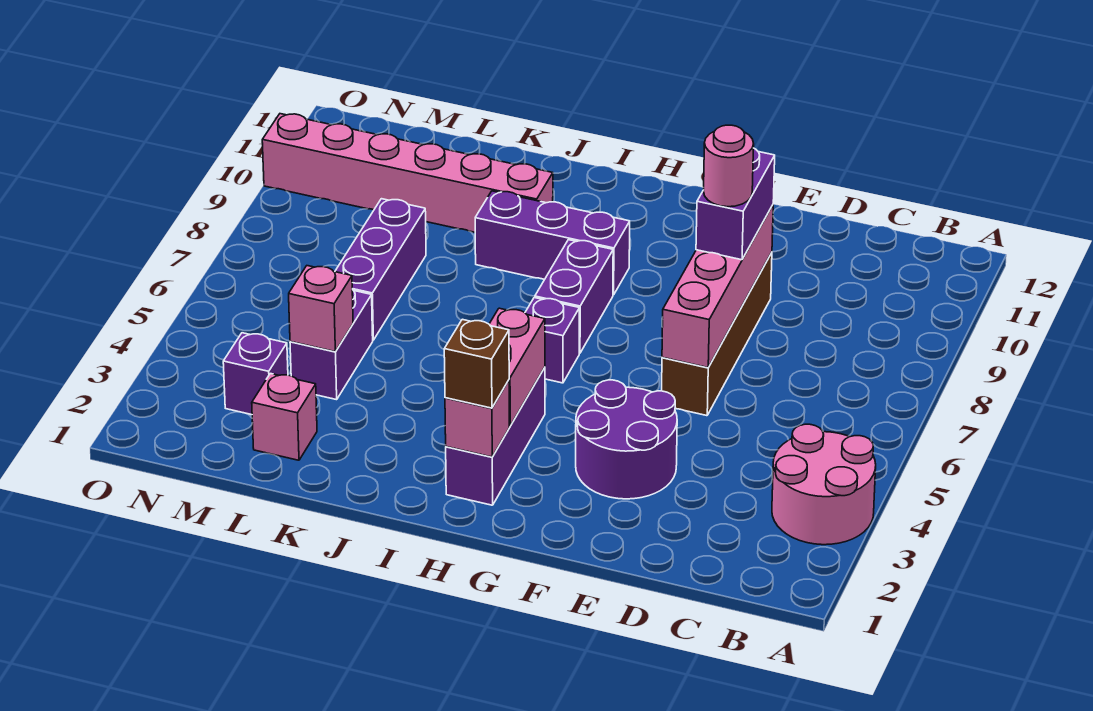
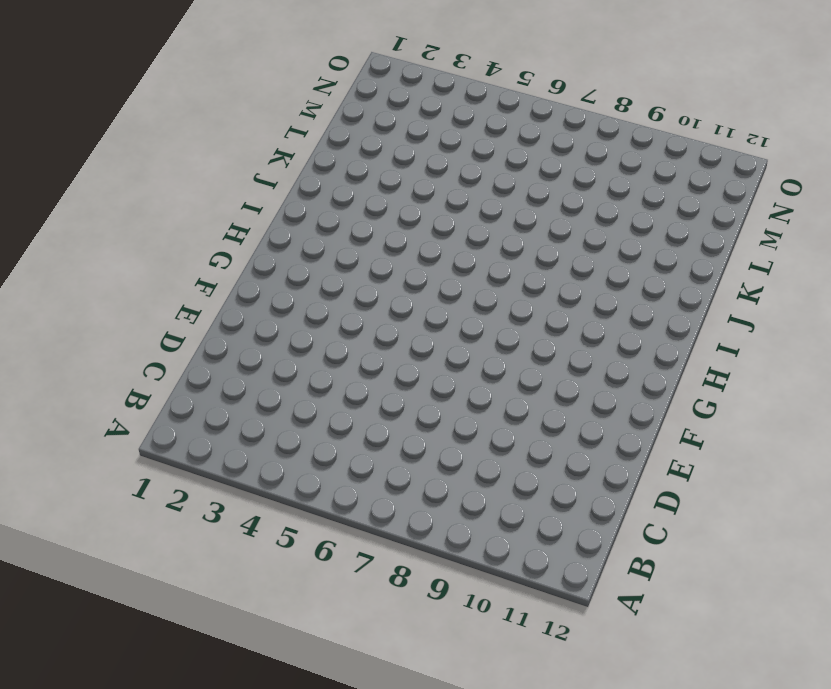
none -> pink round brick A3:B4 level 1
none -> purple round brick E3:F4 level 1
none -> brown brick E6:E9 level 1

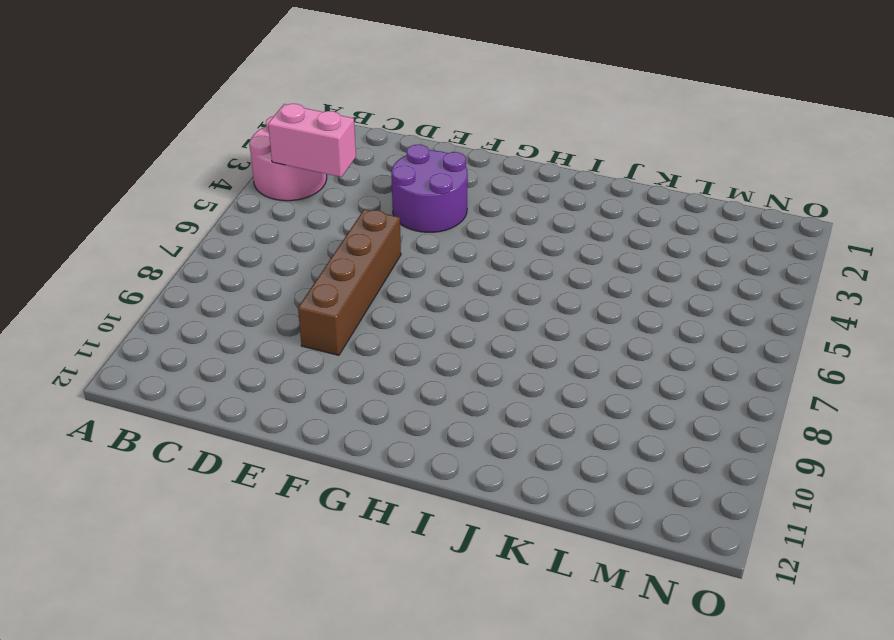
pink brick B4:C4 level 2 -> pink brick H3:H4 level 2
none -> purple brick H2:H4 level 1
none -> purple brick H6 level 1
none -> purple brick H7:H8 level 1

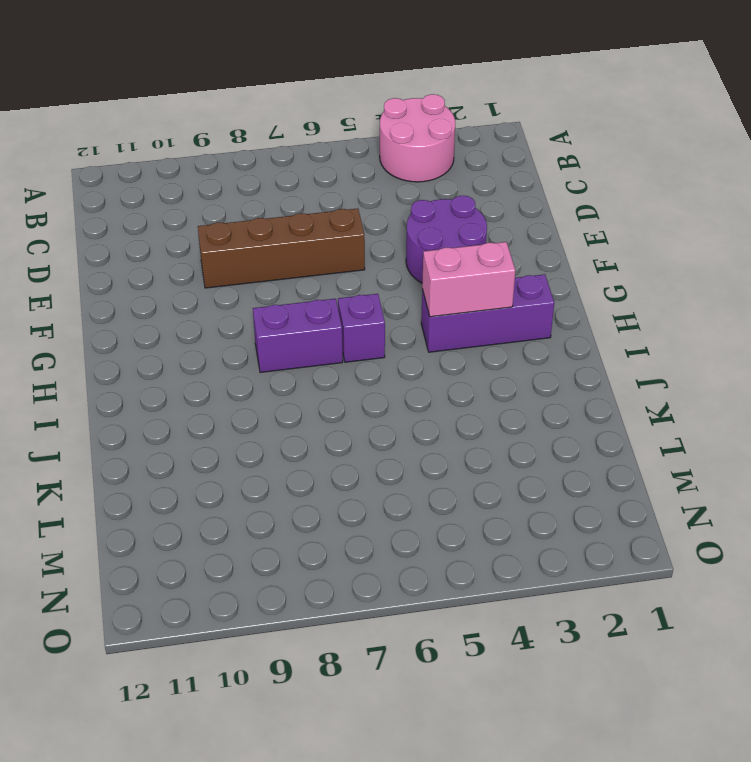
none -> purple brick H9:J9 level 1
none -> pink brick J10:O10 level 1
none -> pink brick L2 level 1

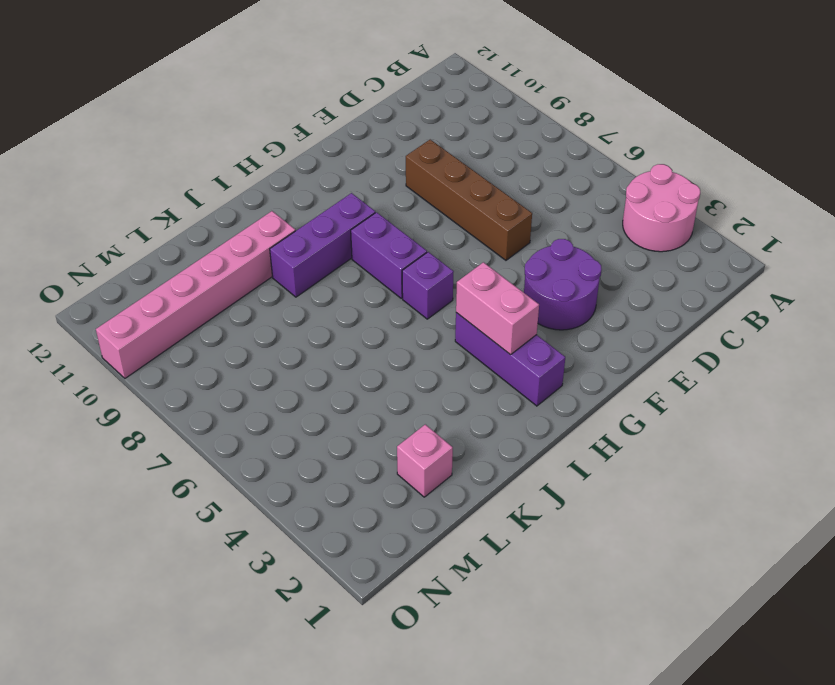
none -> purple brick L4:L5 level 1
none -> purple brick L6:L8 level 1
none -> purple brick M3 level 1

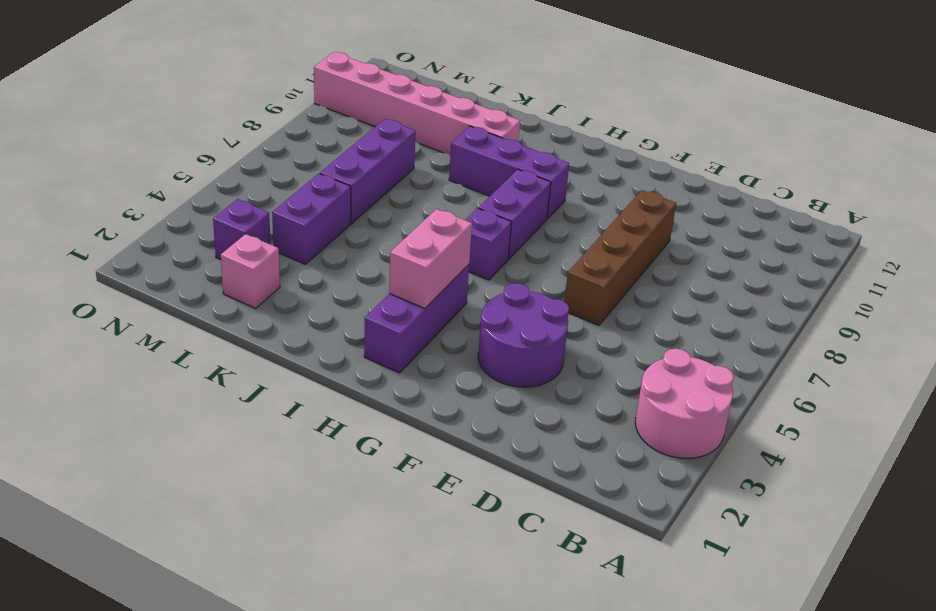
none -> pink brick E6:E9 level 2
none -> pink brick H2 level 2
none -> pink brick L4 level 2

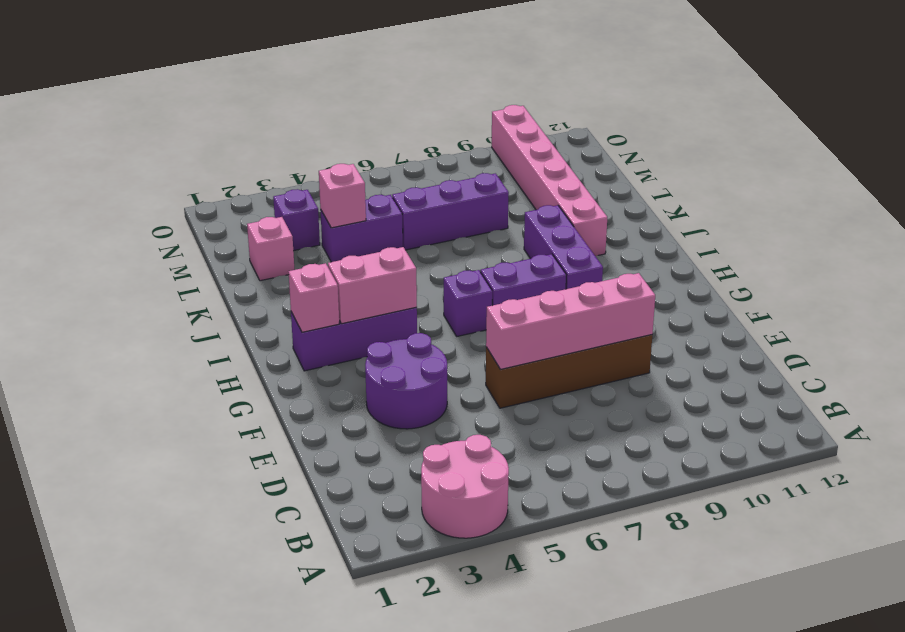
none -> purple brick E8:E9 level 3
none -> brown brick H2 level 3
none -> pink round brick E8 level 4

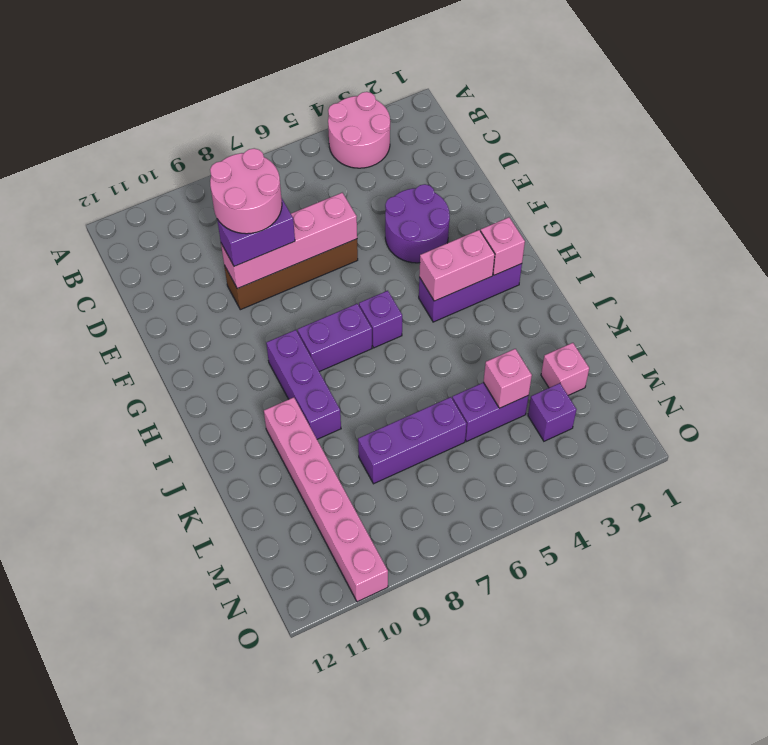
pink round brick D8:E9 level 4 -> pink round brick E8 level 4
none -> brown brick H2 level 3

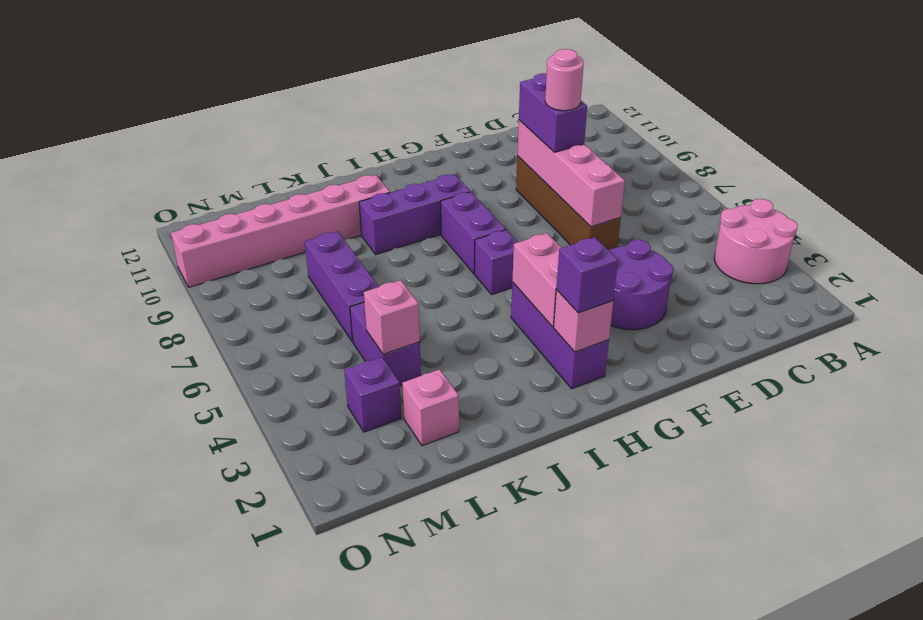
purple brick H2 level 3 -> brown brick H2 level 3

